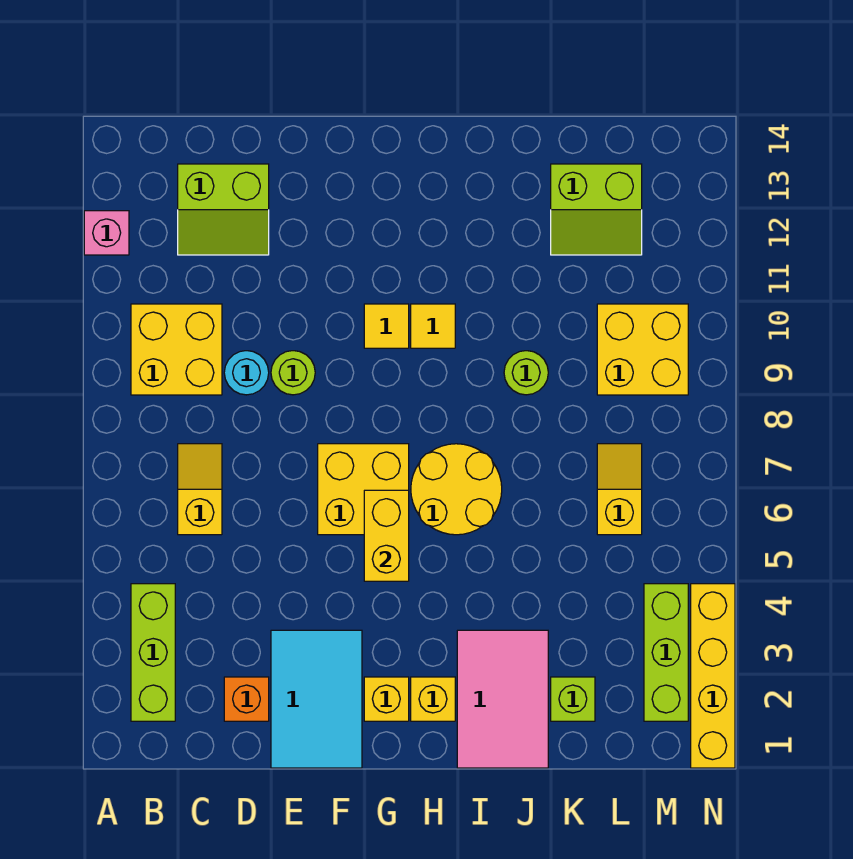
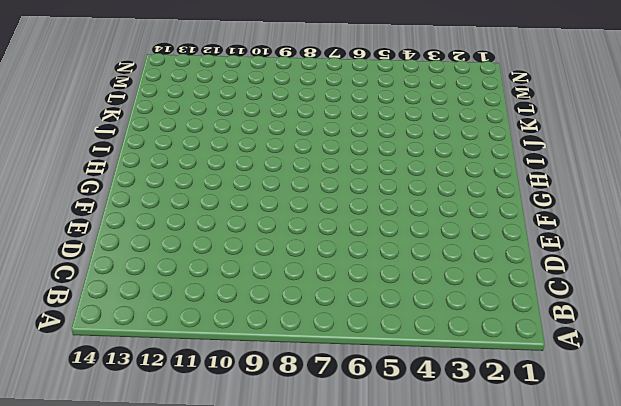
none -> pink brick A12 level 1
none -> lime brick B2:B4 level 1
none -> yellow brick B9:C10 level 1

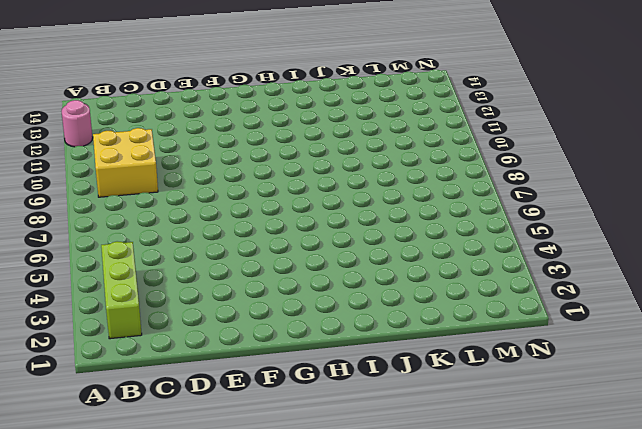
pink round brick A12 level 1 -> pink brick A12 level 1
none -> yellow slope C6:C7 level 1 top 6
none -> lime slope C12:D13 level 1 top 13
none -> orange brick D2 level 1

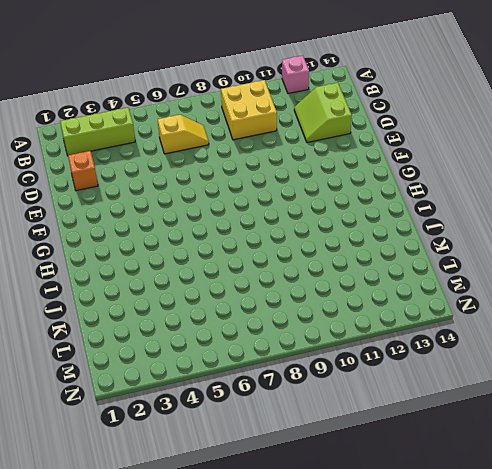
none -> cyan round brick D9 level 1
none -> cyan tile E1:F3 level 1
none -> lime round brick E9 level 1

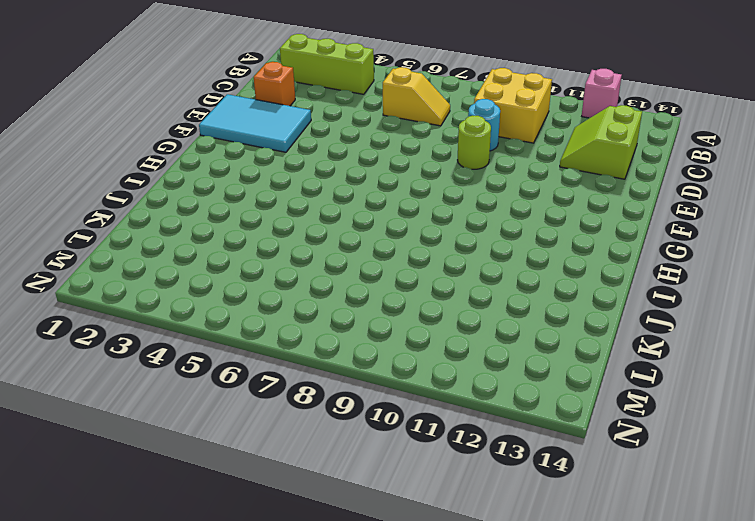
none -> yellow brick F6:G7 level 1
none -> yellow brick G2 level 1
none -> yellow tile G10 level 1

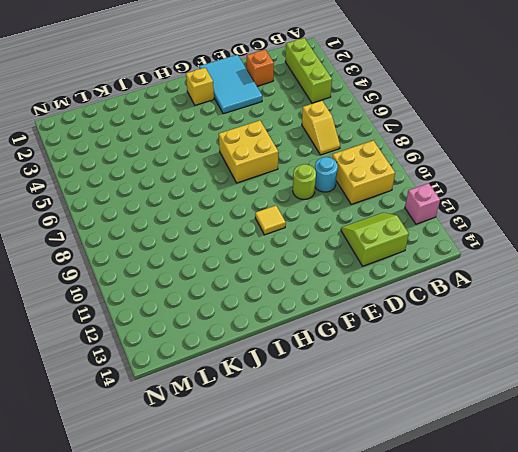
none -> yellow brick H2 level 1
none -> yellow round brick H6:I7 level 1
none -> yellow tile H10 level 1

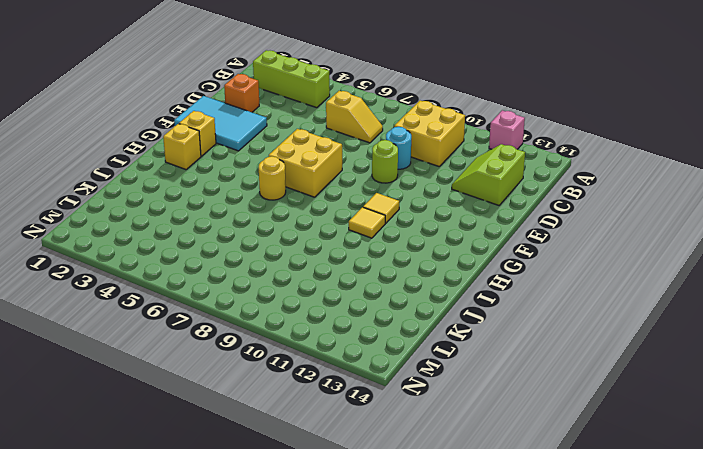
yellow round brick H6 level 1 -> yellow round brick H6:I7 level 1
none -> pink tile I1:J3 level 1
none -> lime round brick J9 level 1
none -> lime brick K2 level 1

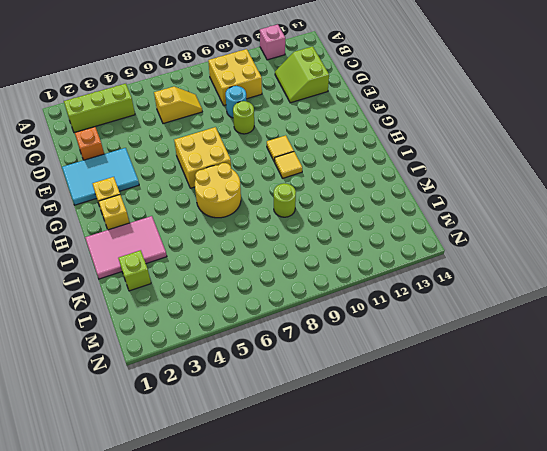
none -> lime slope K12:L13 level 1 top 13
none -> yellow slope L6:L7 level 1 top 6
none -> yellow brick L9:M10 level 1

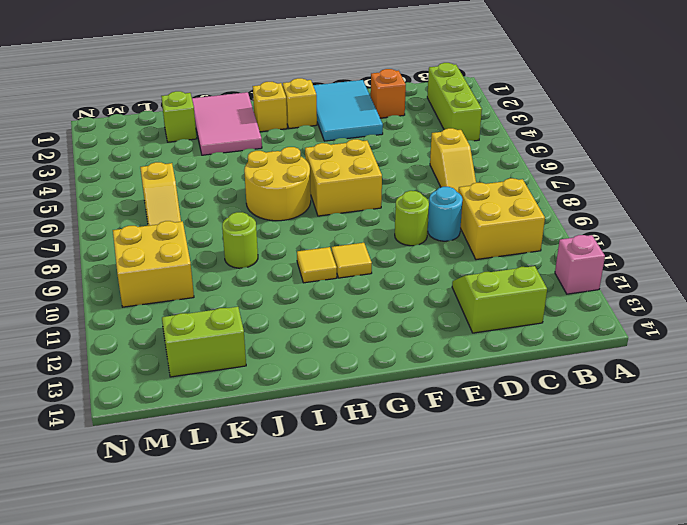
none -> lime brick M2:M4 level 1
none -> yellow brick N1:N4 level 1
none -> yellow brick G5:G6 level 2

